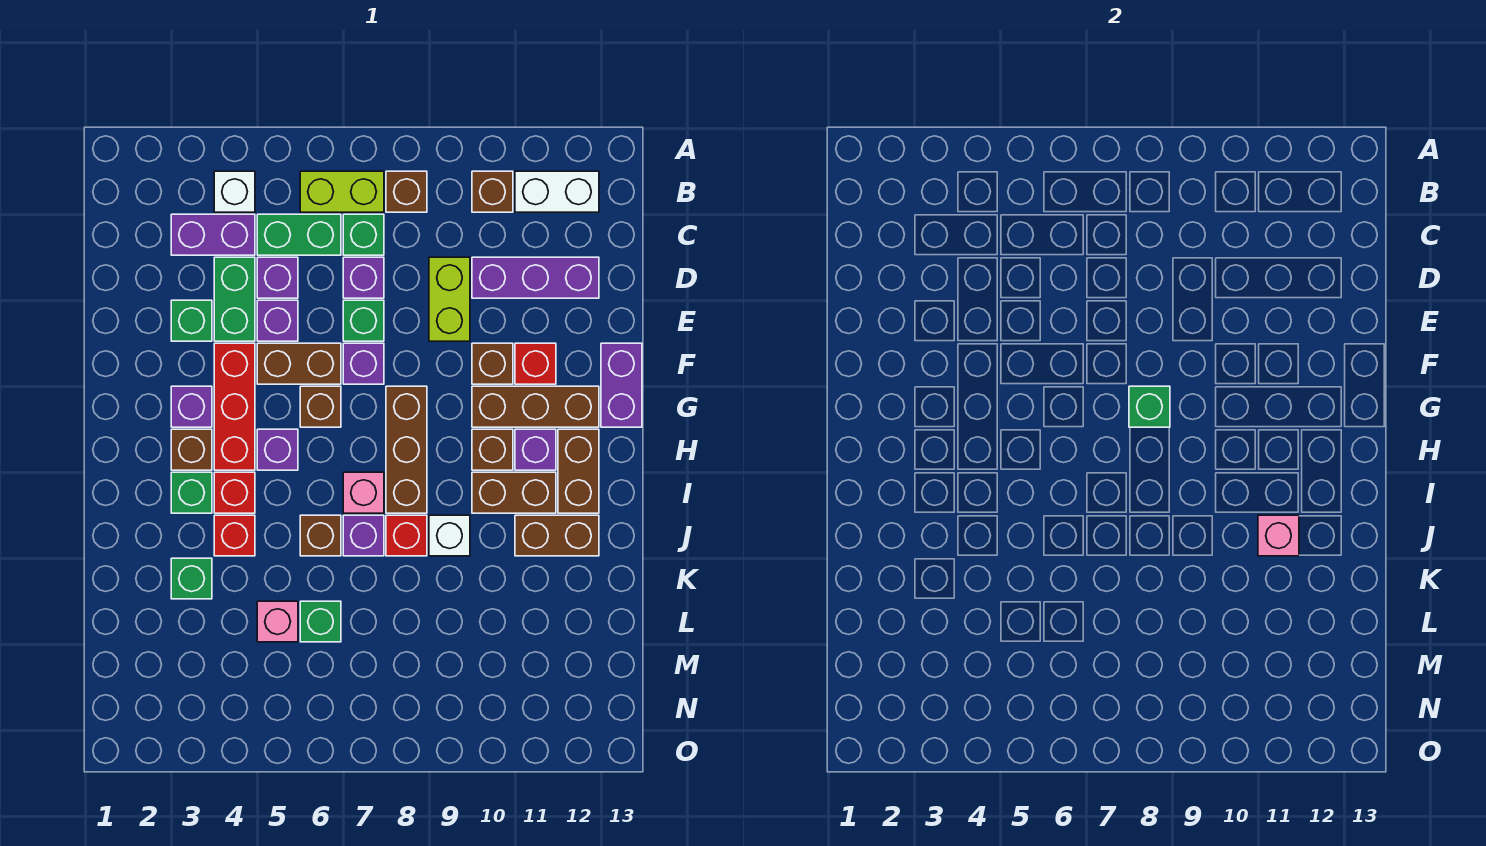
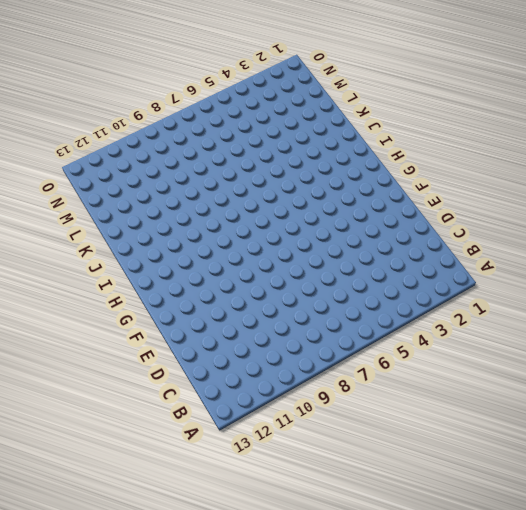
none -> white brick B4 level 1
none -> lime brick B6:B7 level 1
none -> brown brick B8 level 1
none -> brown brick B10 level 1

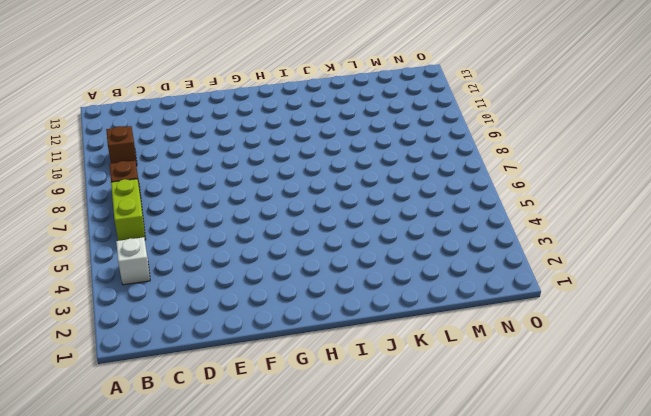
none -> white brick B11:B12 level 1
none -> purple brick C3:C4 level 1
none -> green brick C5:C6 level 1
none -> green brick C7 level 1

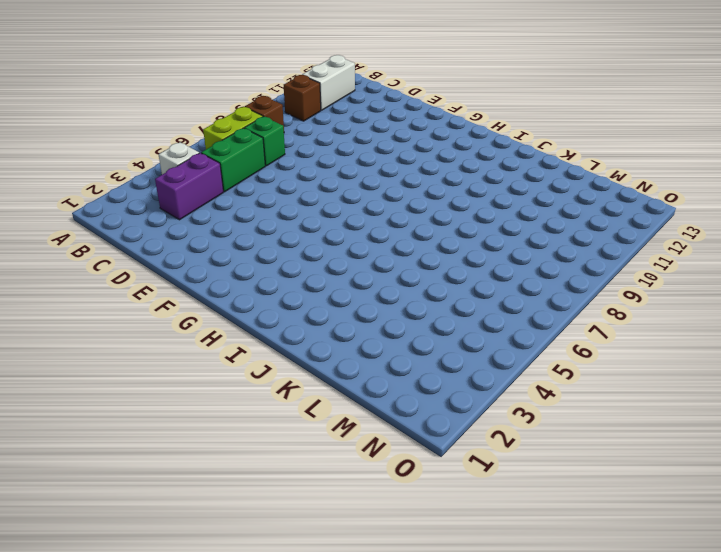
none -> green brick D4:E4 level 1
none -> purple brick D5 level 1
none -> purple brick D7 level 1
none -> lime brick D9:E9 level 1

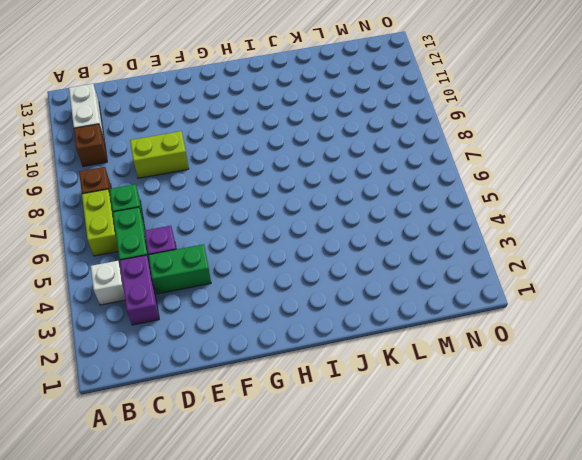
none -> purple brick D7 level 1
none -> purple brick D10:D12 level 1
none -> green brick E3 level 1
none -> purple brick E5 level 1

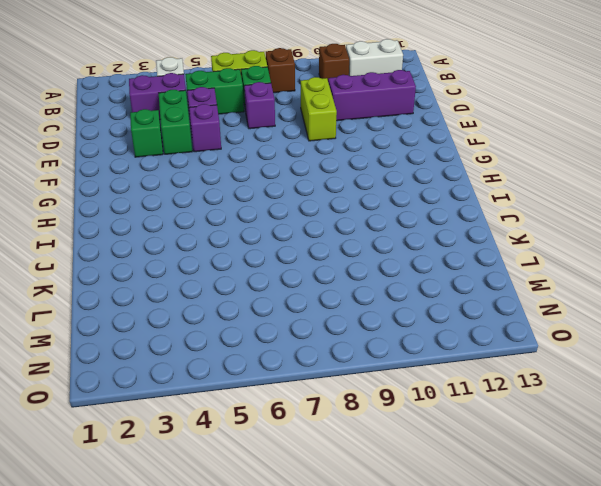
none -> green brick E7 level 1
none -> red brick F4:H4 level 1
none -> brown brick F5:F6 level 1
none -> purple brick F7 level 1

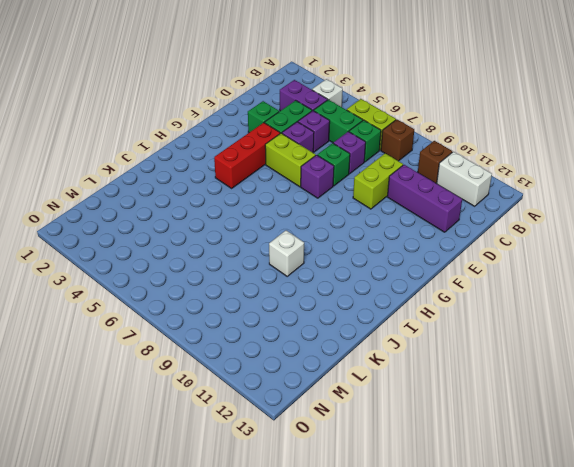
lime brick F5:F6 level 1 -> brown brick F5:F6 level 1
none -> brown brick F10 level 1
none -> red brick F11 level 1
none -> purple brick F13:G13 level 1
none -> purple brick G3 level 1

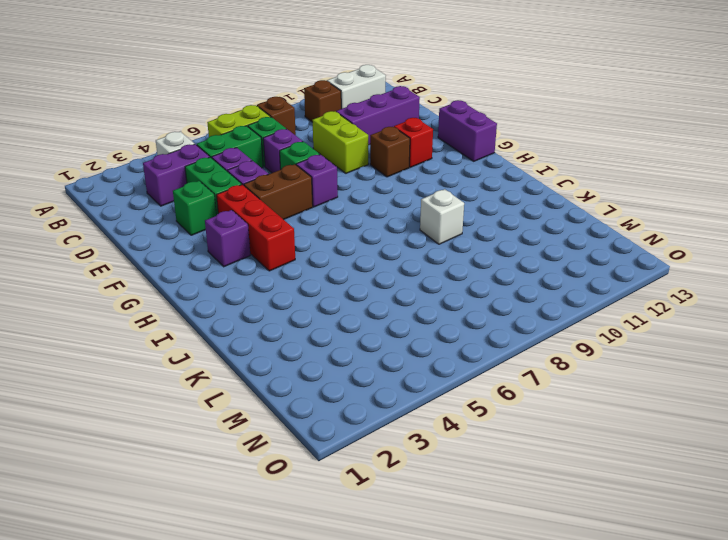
none -> brown brick G6 level 1
none -> brown brick G8:I8 level 1
none -> brown brick G10:G12 level 1
none -> brown brick H3 level 1

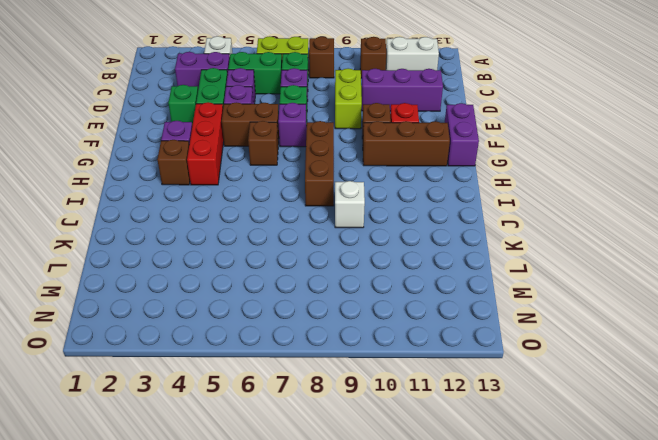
none -> purple brick H5 level 1
none -> brown brick H10 level 1
none -> purple brick H11 level 1
none -> brown brick H12:I12 level 1

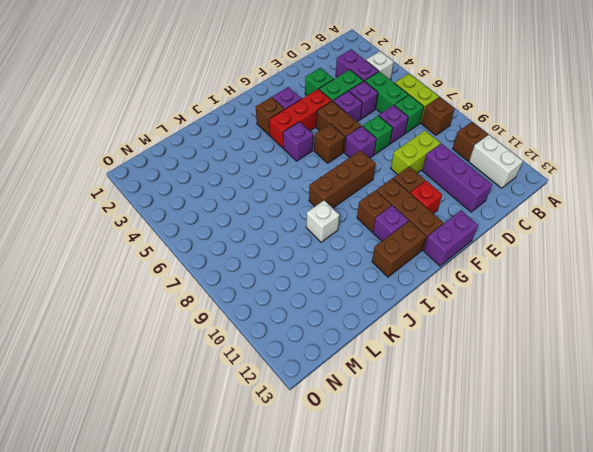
none -> green brick I3 level 1
none -> red brick I4 level 1
none -> pink brick I7 level 1
none -> brown brick I10:I11 level 1

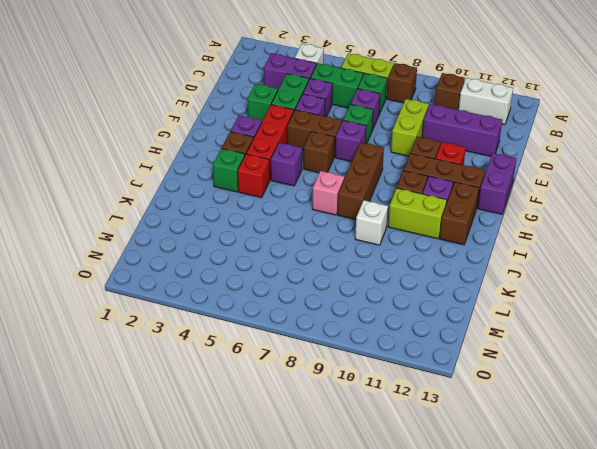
lime brick I10:I11 level 1 -> brown brick I10:I11 level 1
none -> red brick J4 level 1
none -> brown brick J6 level 1
none -> purple brick J7 level 1
none -> red brick J8 level 1

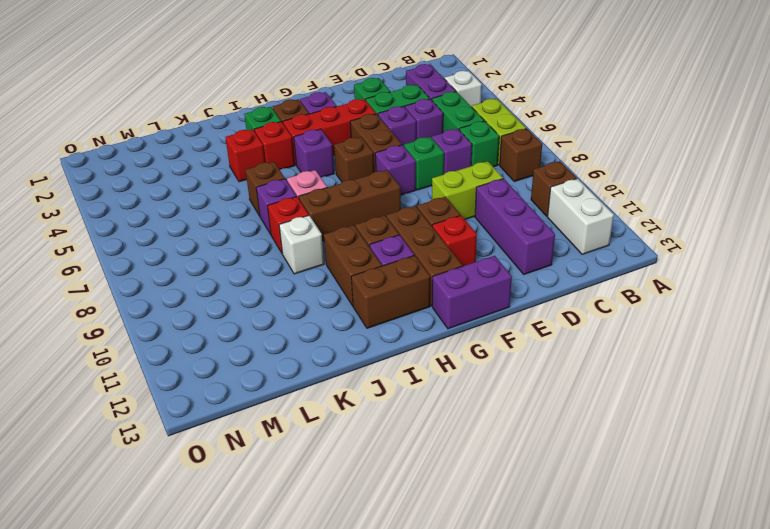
none -> brown brick J11:J12 level 1
none -> green brick K3 level 1
none -> pink brick L5 level 1
none -> green brick L6 level 1

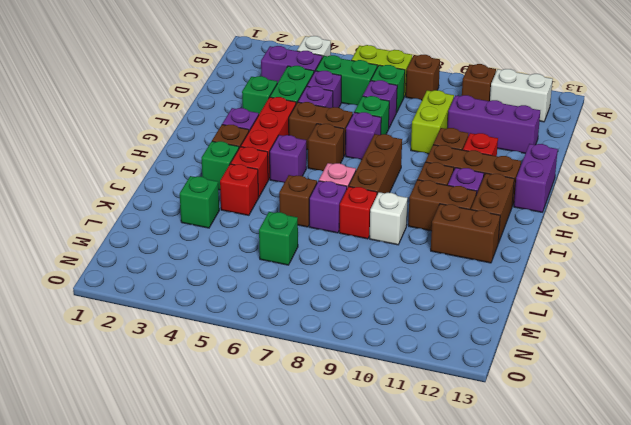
none -> pink brick L5 level 1
none -> green brick G8 level 2
none -> pink brick J11 level 2

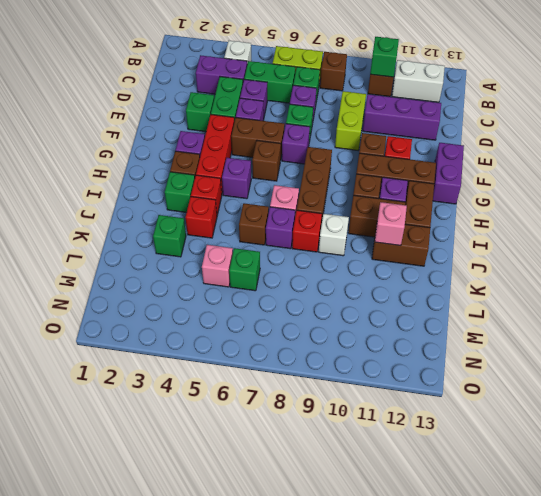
green brick B10 level 2 -> green brick G8 level 2

